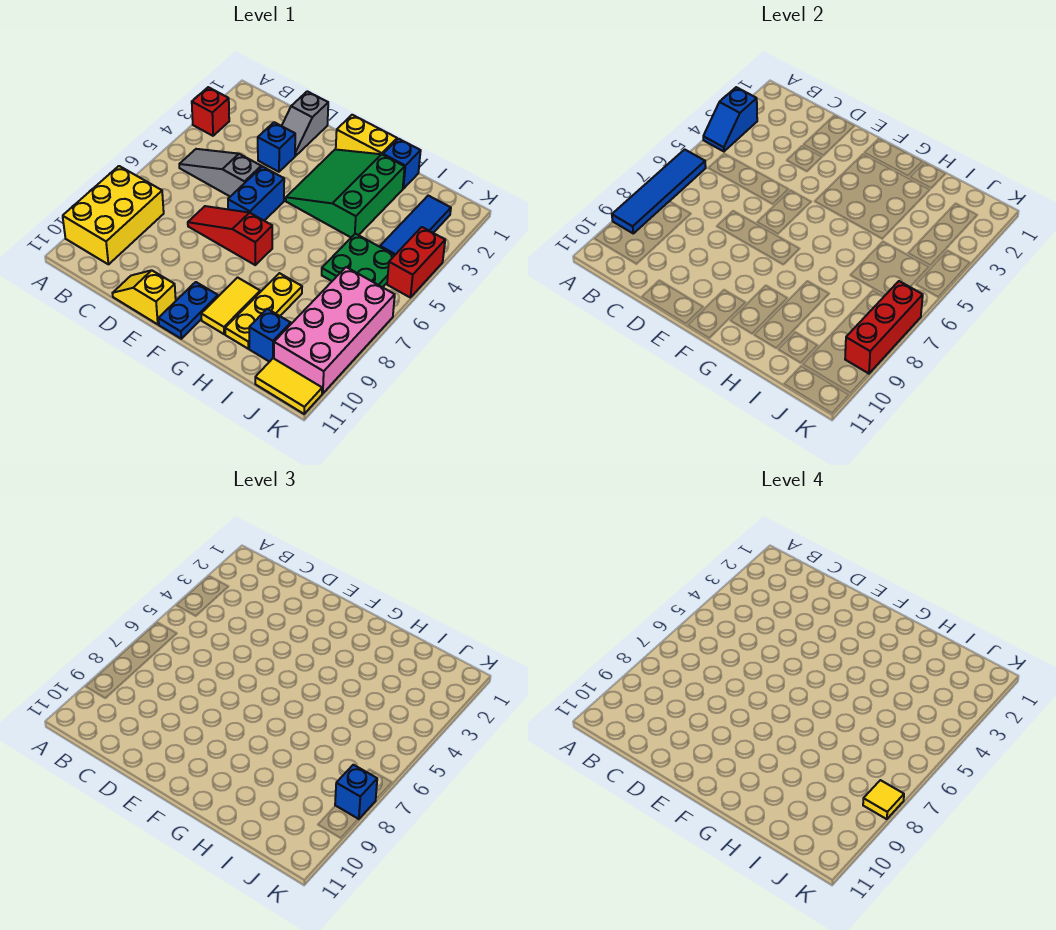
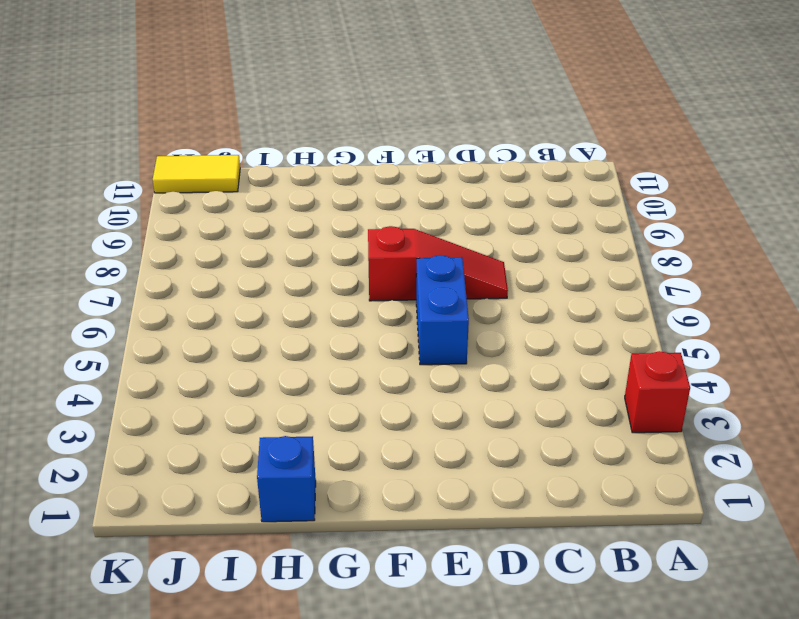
none -> yellow brick A8:B10 level 1
none -> grey slope B5:D5 level 1 top D
none -> grey slope D1:D2 level 1 top 1

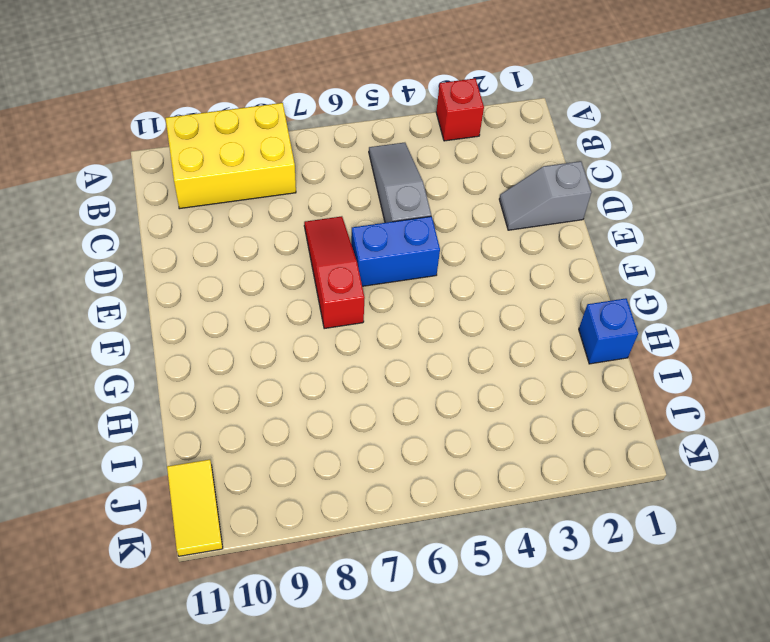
none -> blue brick D3 level 1
none -> yellow slope D11:E11 level 1 top E
none -> yellow brick F1:G1 level 1

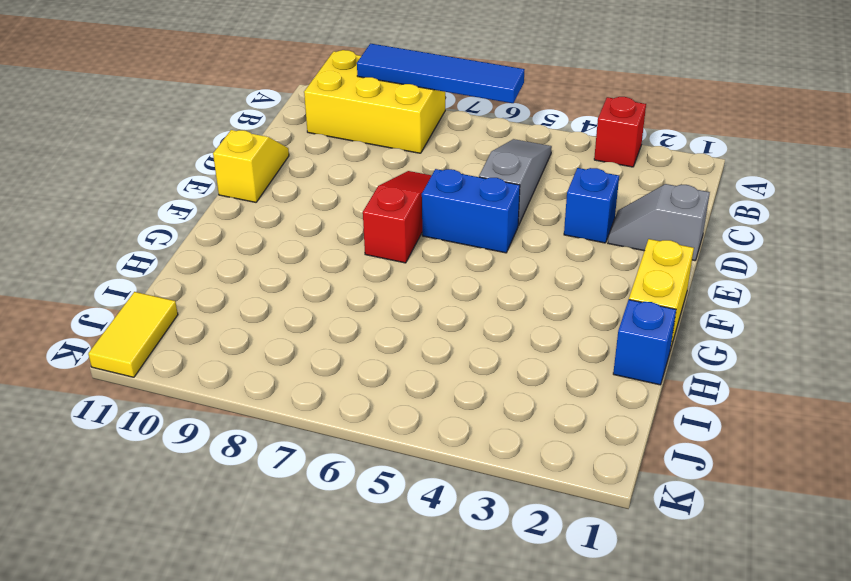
none -> green slope F2:H4 level 1 top H
none -> blue plate F10:F11 level 1
none -> yellow tile G9:G10 level 1

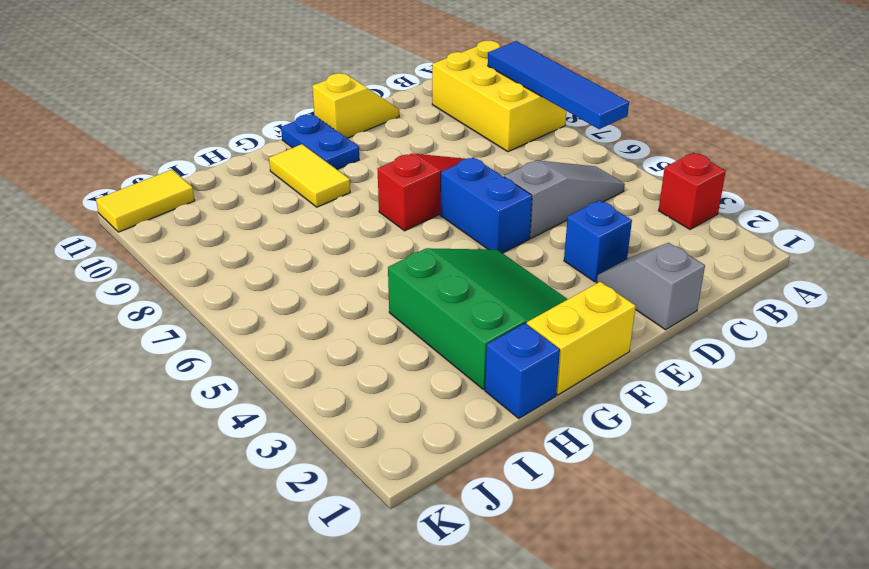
none -> yellow plate H8:H10 level 1
none -> green plate I5:J6 level 1
none -> blue brick I10 level 1

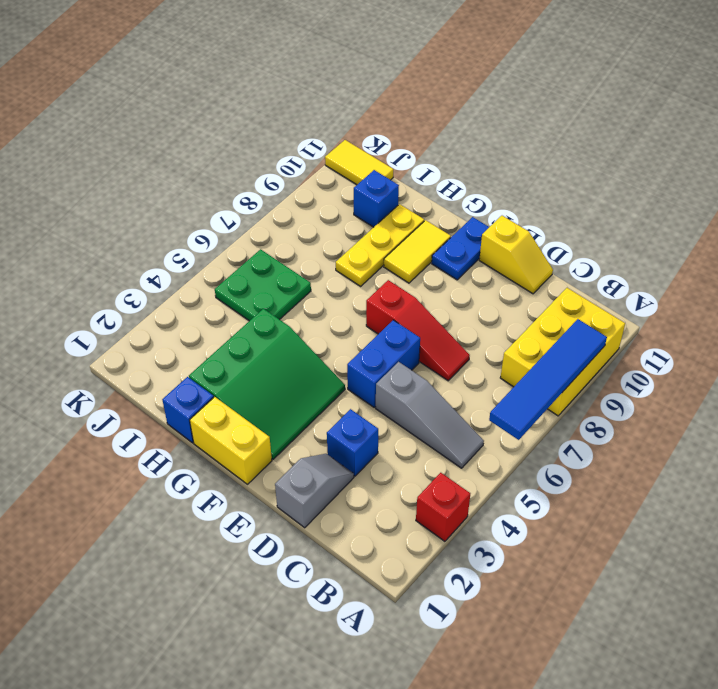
none -> blue tile J2:J4 level 1
none -> pink brick J7:K10 level 1
none -> red brick K4:K5 level 1

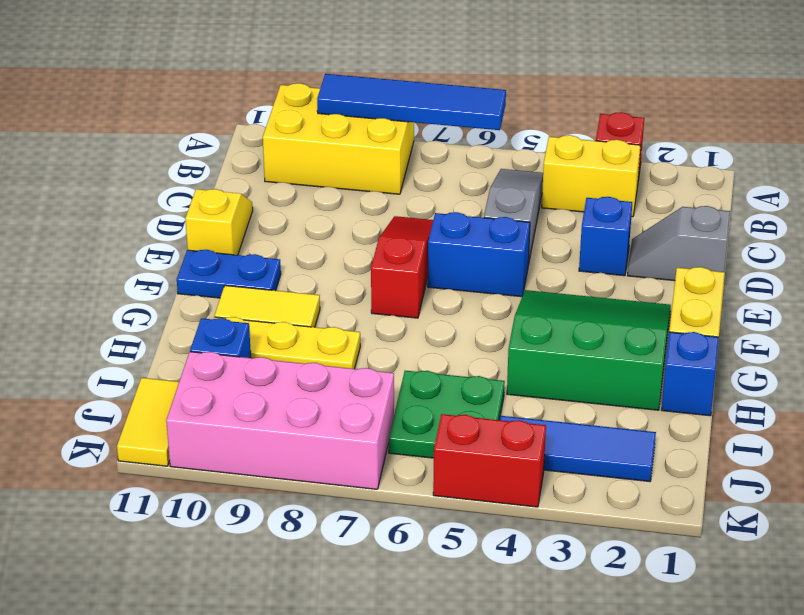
yellow brick B3:B4 level 1 -> none
none -> blue slope A3:A4 level 2 top 3
none -> red brick K7:K9 level 2
none -> blue brick K8 level 3

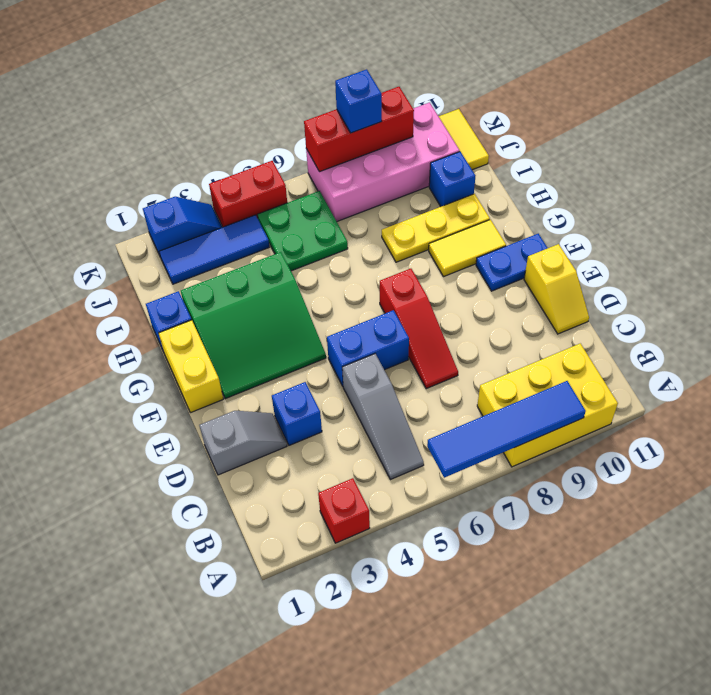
blue slope K2:K3 level 1 top 2 -> blue slope A3:A4 level 2 top 3
none -> yellow tile K8 level 4

